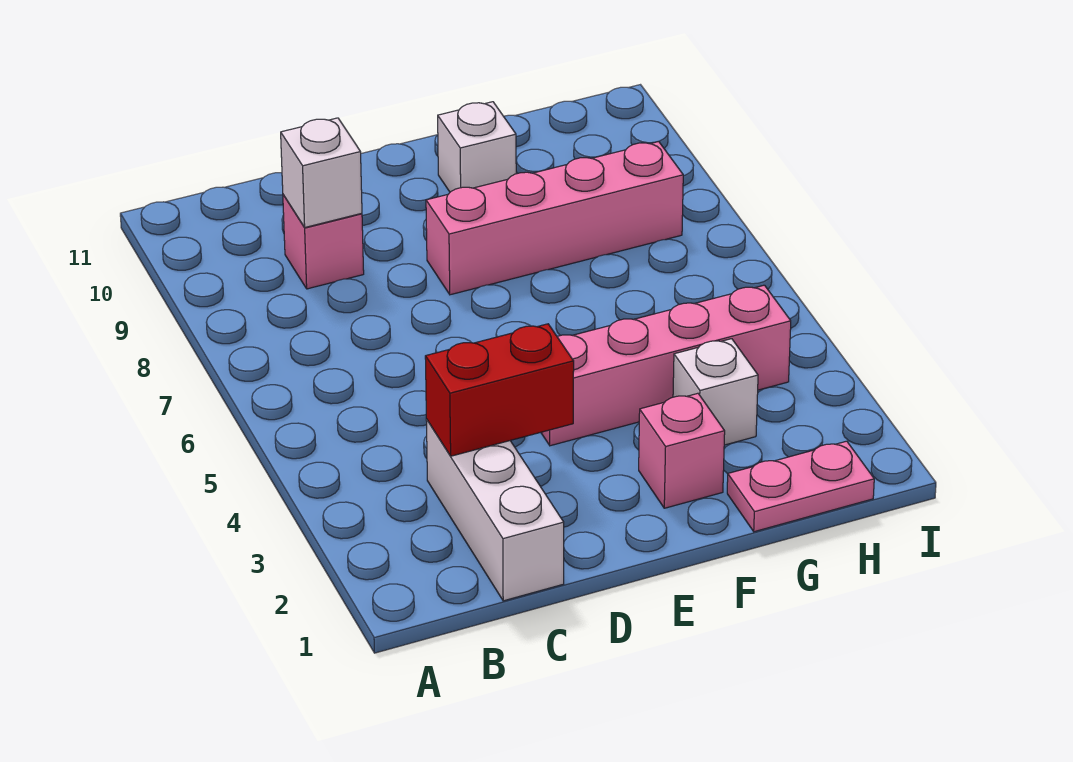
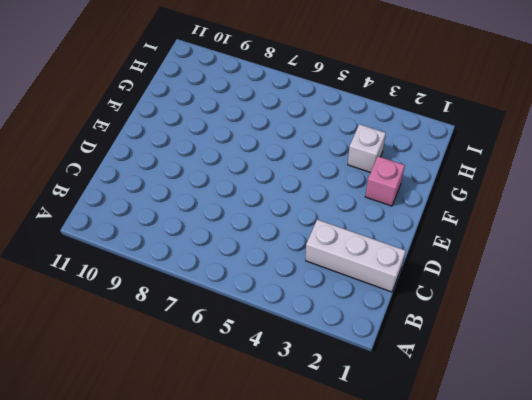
none -> pink brick C9 level 1
none -> pink brick E4:H4 level 1

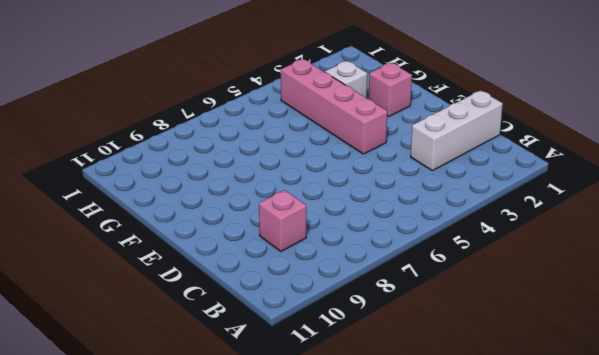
none -> pink brick E8:H8 level 1
none -> white brick F10 level 1

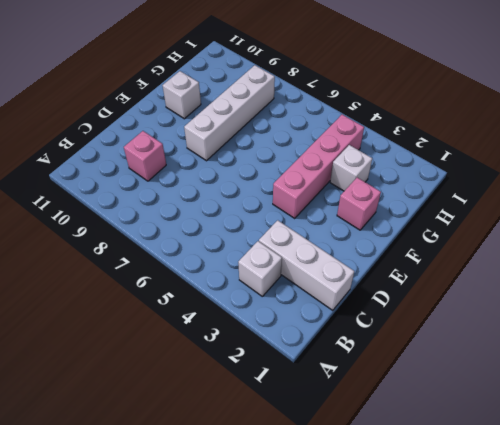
white brick B3 level 1 -> white brick C9 level 2
white brick E8:H8 level 1 -> pink brick E8:H8 level 1
none -> pink plate G1:H1 level 1
none -> red brick C3:D3 level 2

